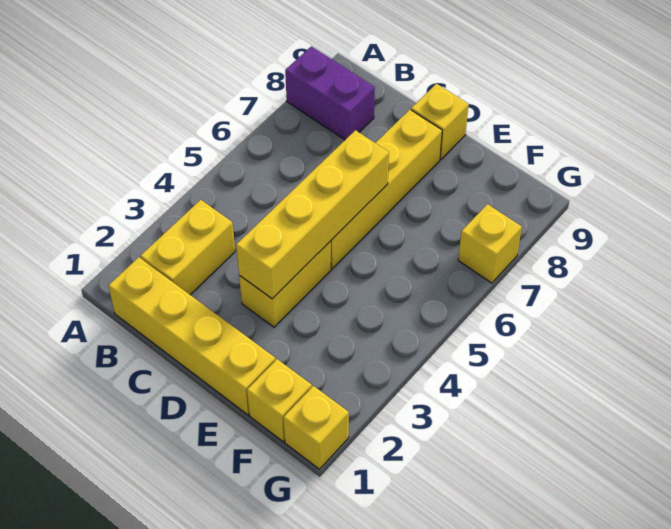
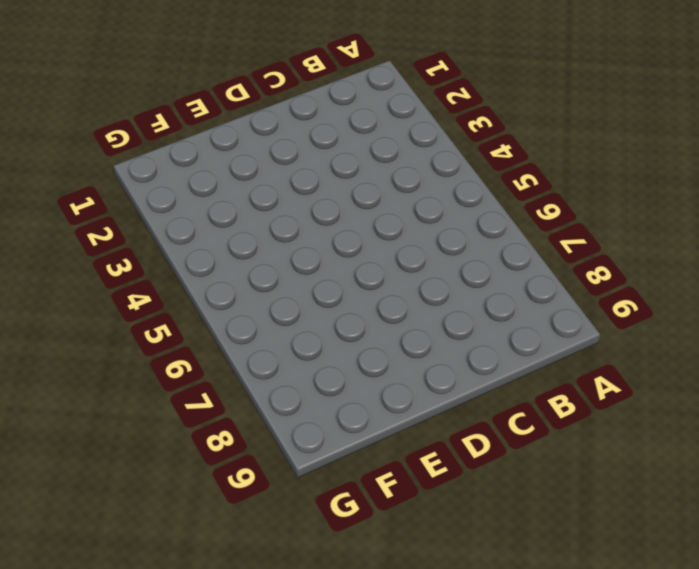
none -> purple brick A8:B8 level 1
none -> yellow brick B1:E1 level 1

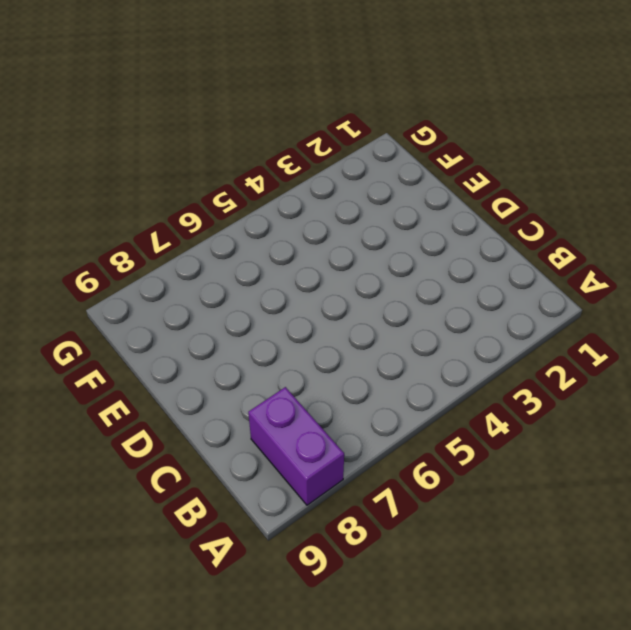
none -> yellow brick B1:E1 level 1
none -> yellow brick B2:B3 level 1

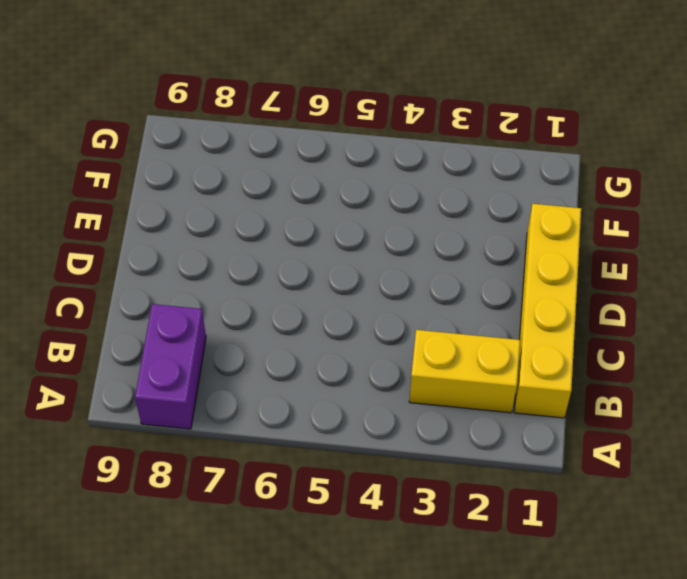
none -> yellow brick D3:D4 level 1
none -> yellow brick D5:D8 level 1

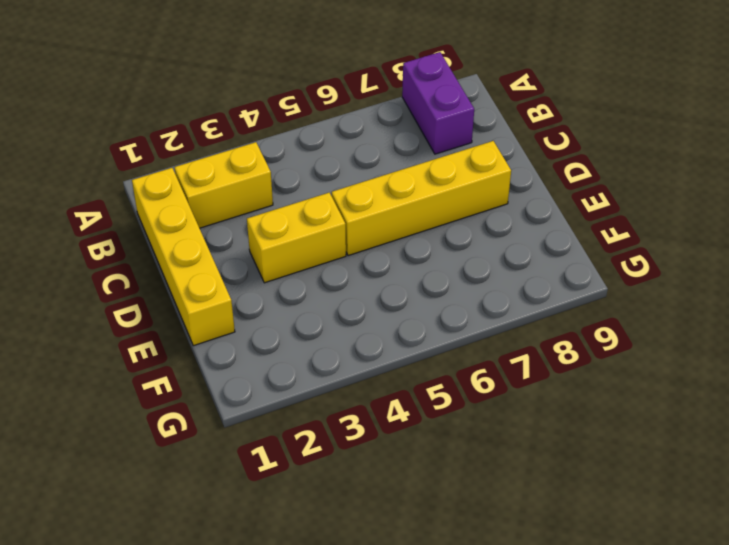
none -> yellow brick D9 level 1
none -> yellow brick F1 level 1

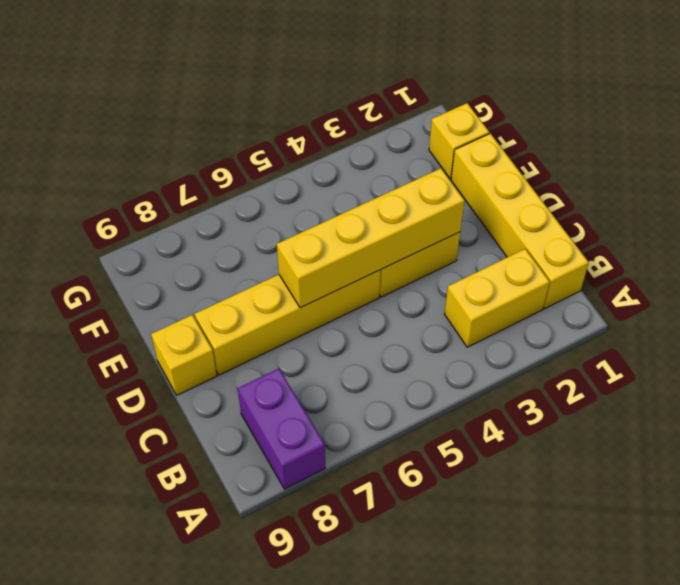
none -> yellow brick G1 level 1
none -> yellow brick G7 level 1

